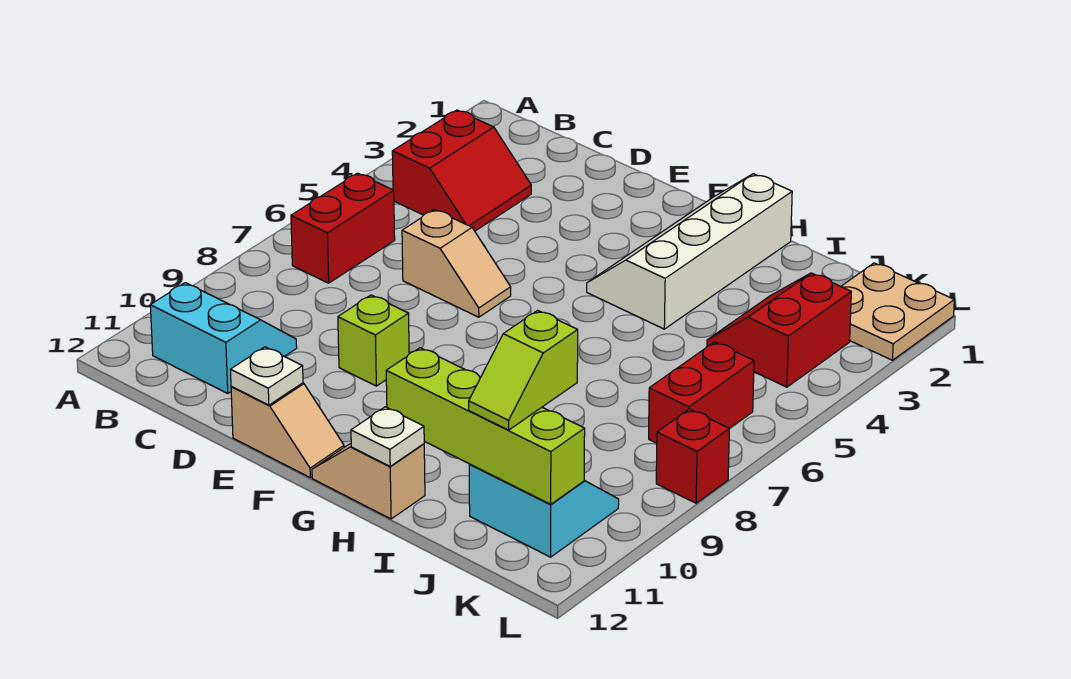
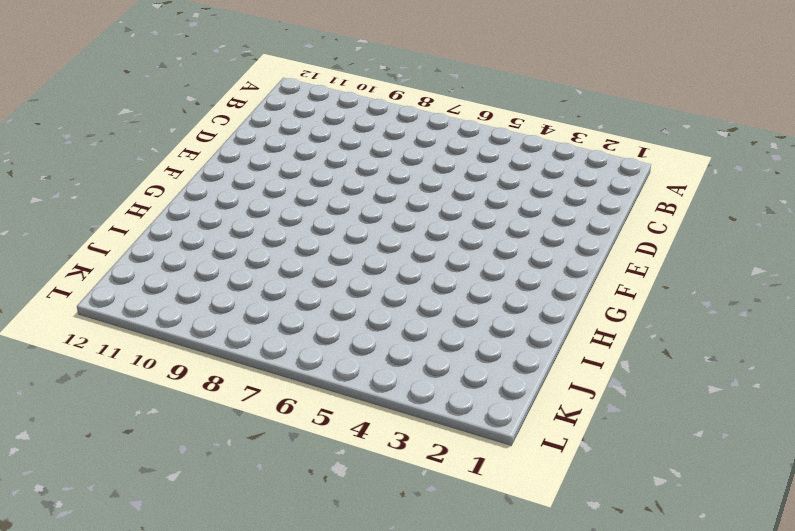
none -> red slope B3:C4 level 1 top B
none -> red brick B6:B7 level 1
none -> cyan slope B10:C11 level 1 top 11

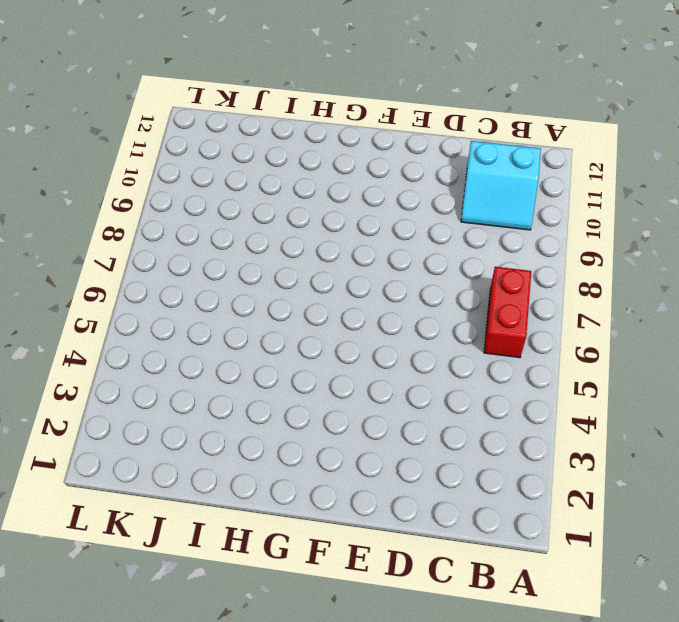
none -> red slope B3:C4 level 1 top B
none -> tan slope D6:E6 level 1 top D
none -> lime brick E9 level 1

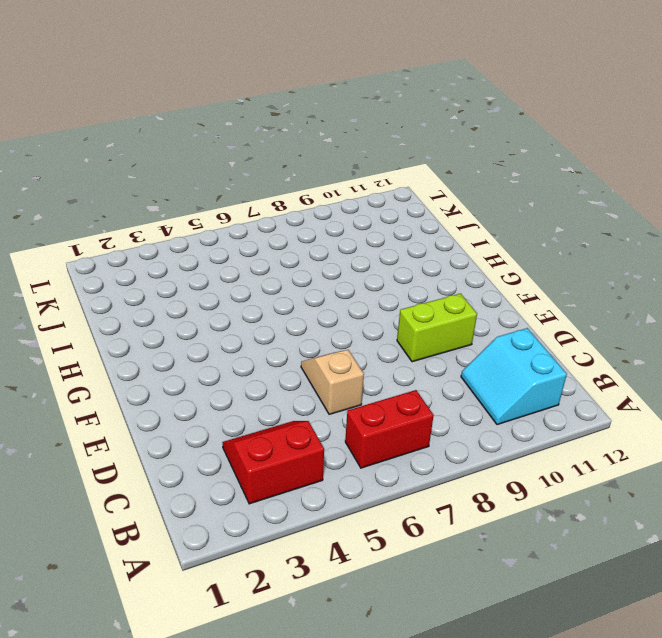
lime brick E9:E10 level 1 -> lime brick E9 level 1
none -> tan slope E12:F12 level 1 top E
none -> white slope G1:H4 level 1 top H
none -> tan slope G12:H12 level 1 top H

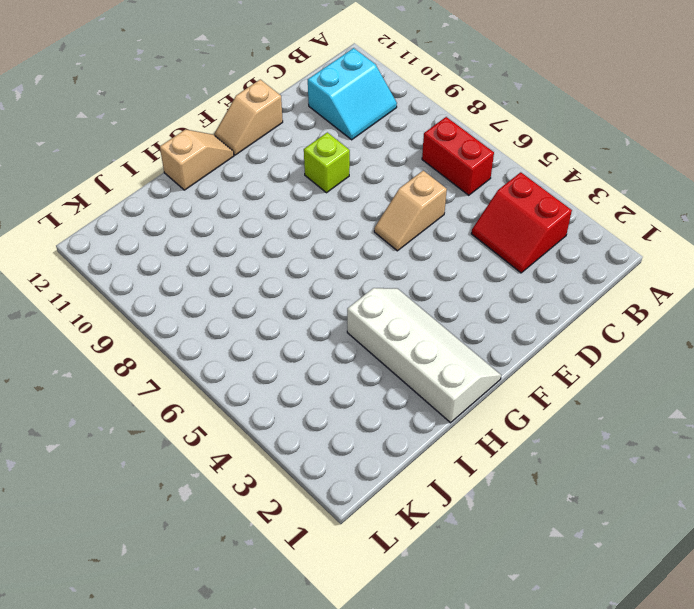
none -> red slope J3:K4 level 1 top K
none -> cyan slope J10:K11 level 1 top 11
none -> tan plate K1:L2 level 1

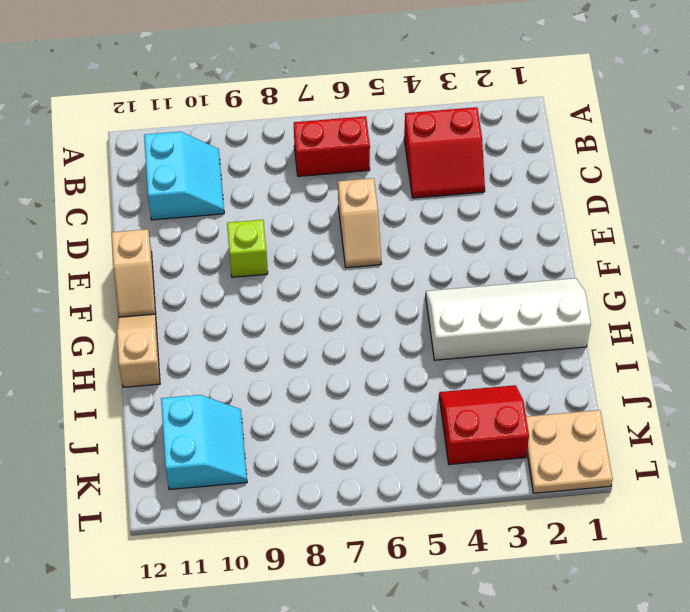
none -> red brick K6:K7 level 1
none -> red brick L8 level 1
none -> white plate E12 level 2

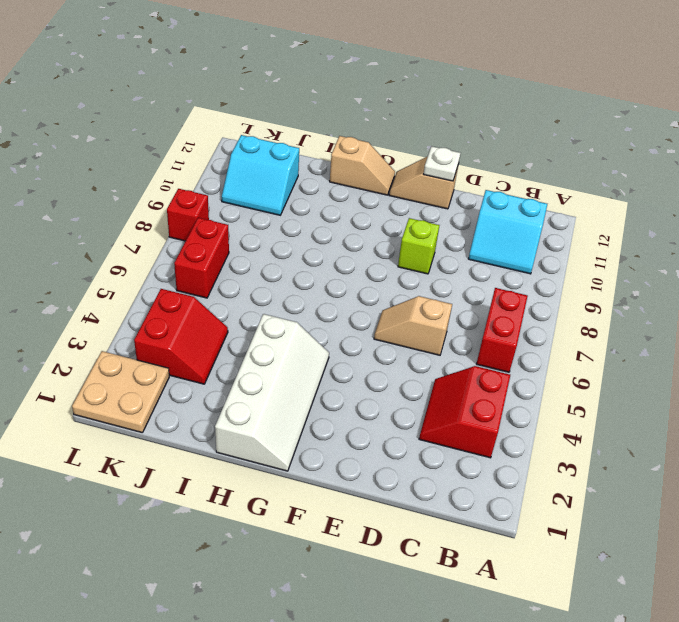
none -> lime brick H11:K11 level 2
none -> white plate H12 level 2
none -> lime slope J10:J11 level 3 top 10

